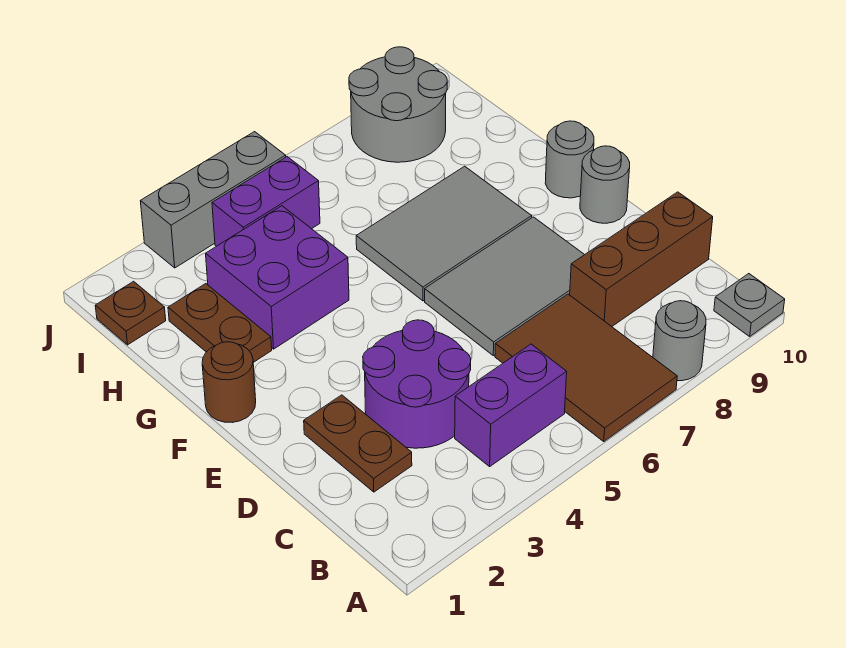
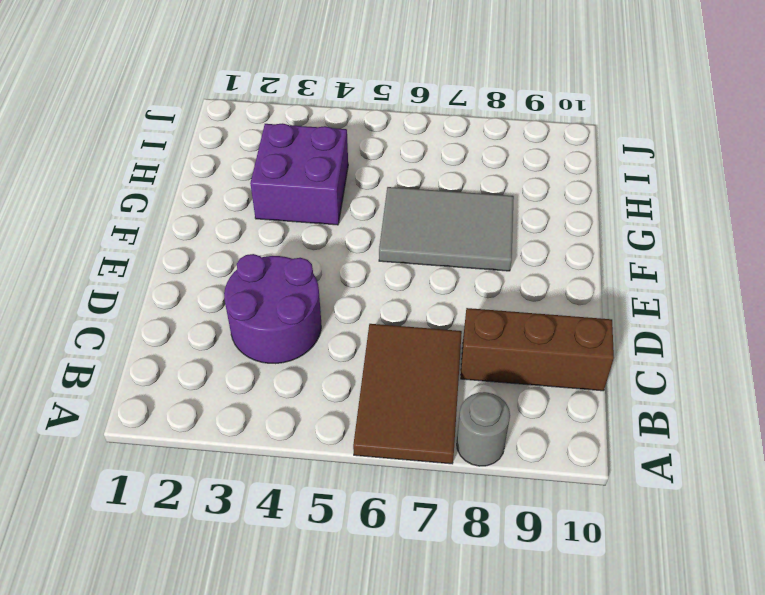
none -> grey plate A10 level 1
none -> purple brick B4:B5 level 1
none -> brown plate C2:D2 level 1

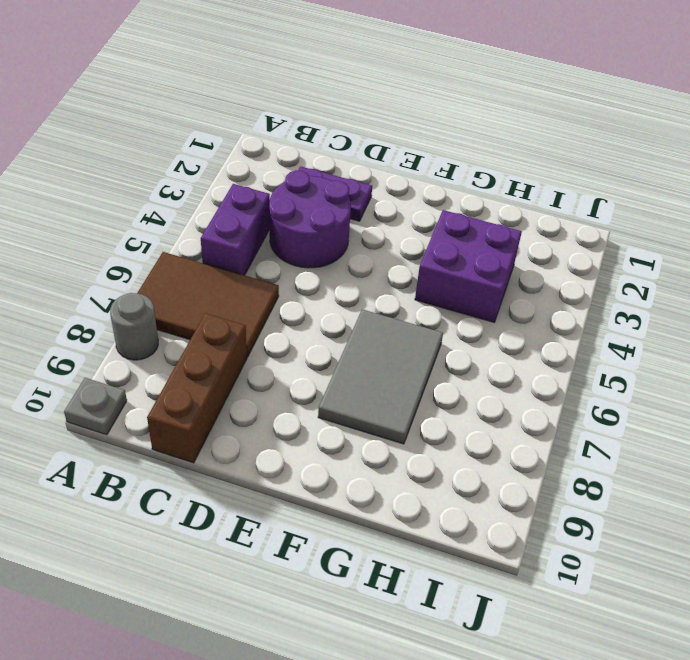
purple plate C2:D2 level 1 -> brown plate C2:D2 level 1
none -> grey tile D6:E8 level 1
none -> grey round brick E10 level 1
none -> brown round brick F1 level 1

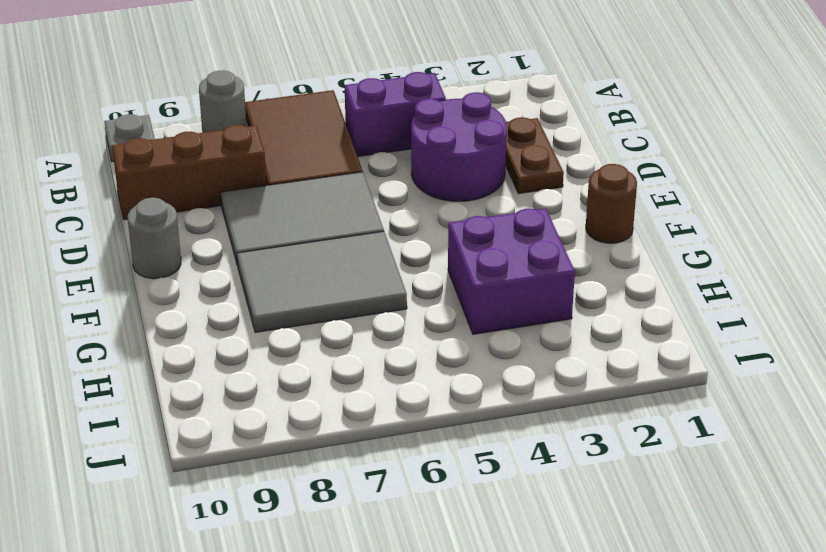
none -> grey round brick F10 level 1
none -> brown plate G2:H2 level 1
none -> brown plate I1 level 1

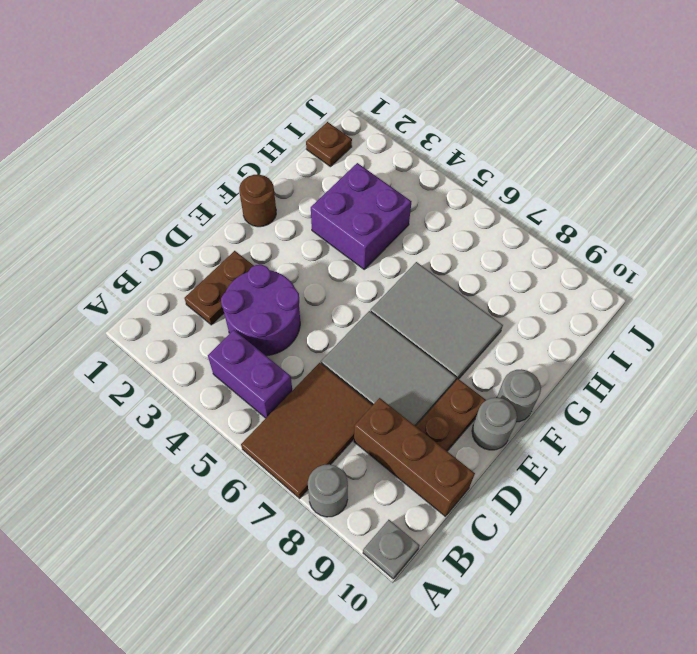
brown plate D9:E9 level 1 -> brown plate G2:H2 level 1
none -> purple brick I4:I5 level 1
none -> grey round brick I8:J9 level 1
none -> grey brick J3:J5 level 1

